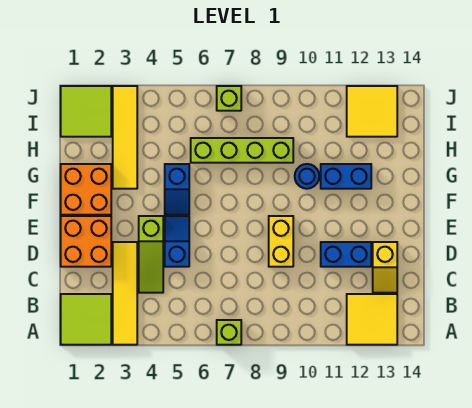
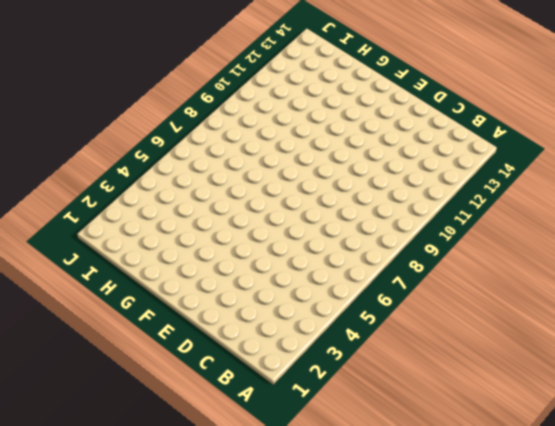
none -> lime tile A1:B2 level 1
none -> yellow tile A3:D3 level 1
none -> lime brick A7 level 1

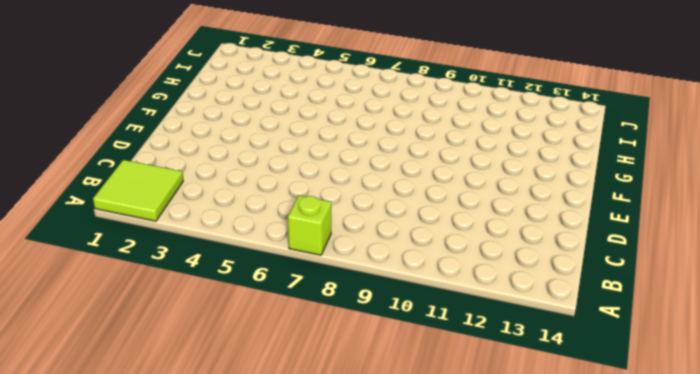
none -> yellow tile A3:D3 level 1
none -> yellow tile A12:B13 level 1
none -> lime slope C4:E4 level 1 top E

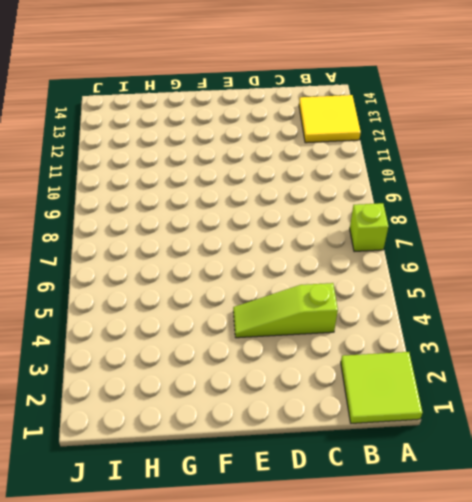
lime slope C4:E4 level 1 top C -> lime slope C4:E4 level 1 top E
none -> yellow tile A3:D3 level 1
none -> yellow slope C13:D13 level 1 top D
none -> orange brick D1:E2 level 1

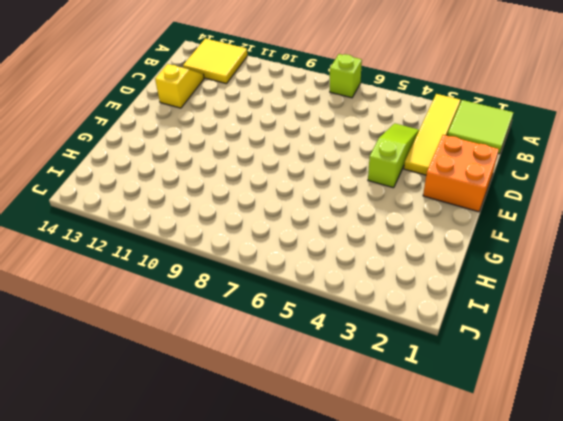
none -> blue slope D5:E5 level 1 top D
none -> yellow brick D9:E9 level 1
none -> blue brick D11:D12 level 1

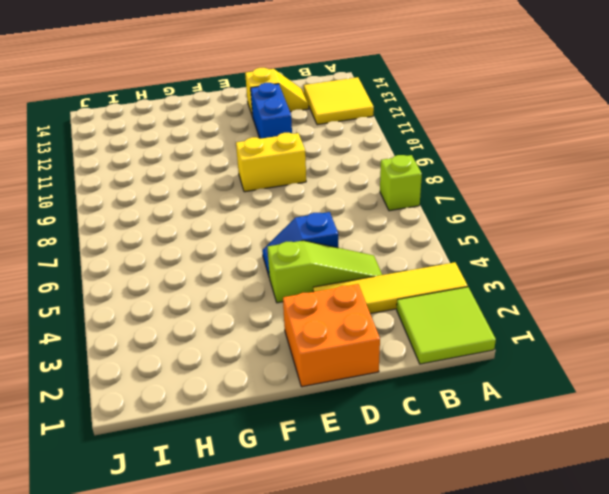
none -> orange brick F1:G2 level 1
none -> blue slope F5:G5 level 1 top G
none -> yellow tile G3:J3 level 1

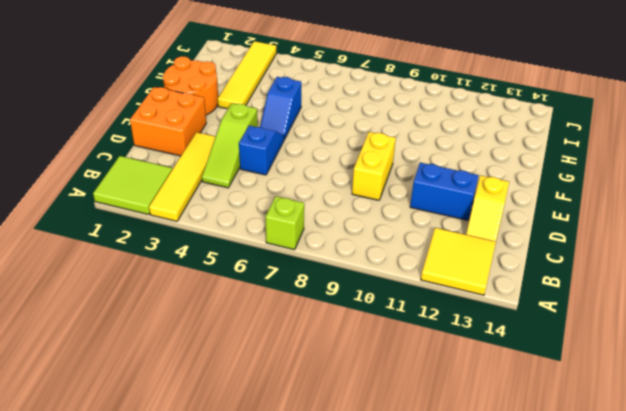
orange round brick F1:G2 level 1 -> orange brick F1:G2 level 1
none -> blue round brick G10 level 1
none -> blue brick G11:G12 level 1
none -> lime brick H6:H9 level 1

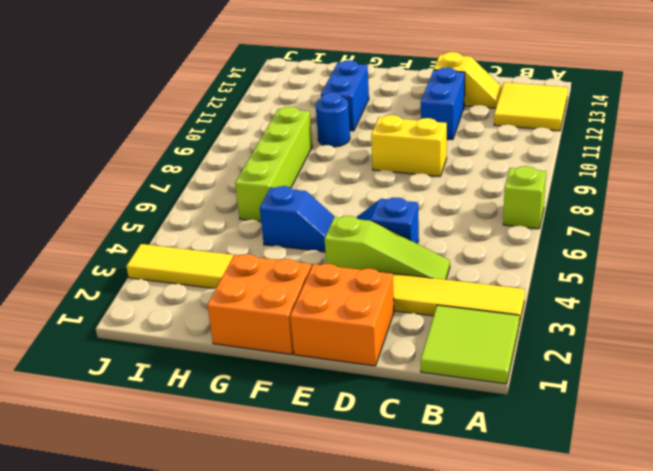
none -> lime tile I1:J2 level 1
none -> yellow tile I12:J13 level 1
none -> lime brick J7 level 1

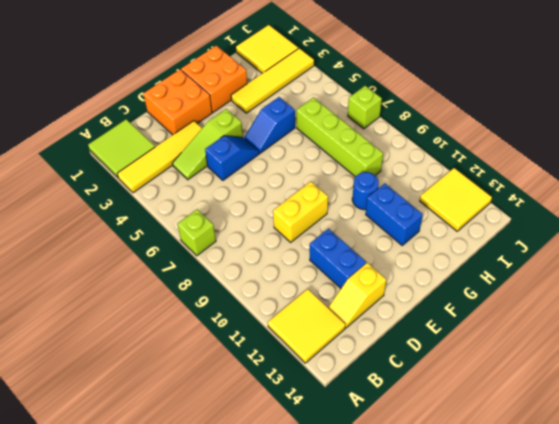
yellow tile I1:J2 level 1 -> lime tile I1:J2 level 1

